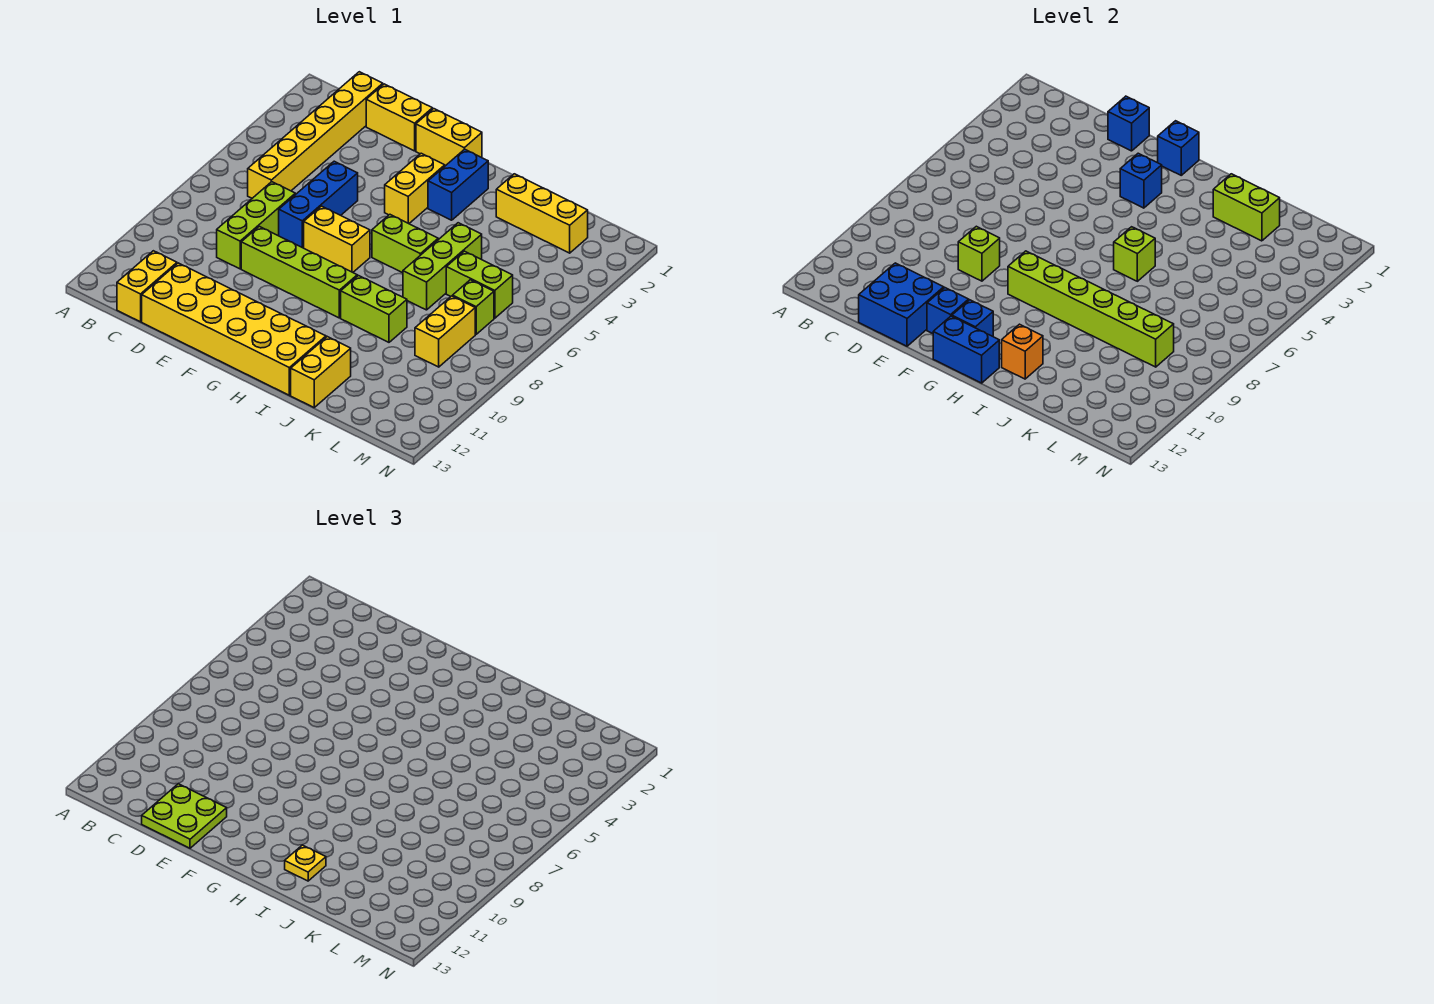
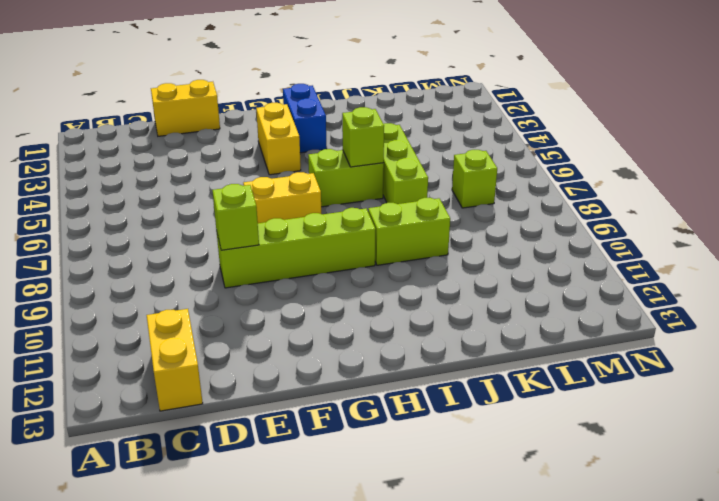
none -> yellow brick C1:C6 level 1
none -> lime brick D7:D9 level 1
none -> yellow brick D12:I13 level 1
none -> blue brick E5:E7 level 1

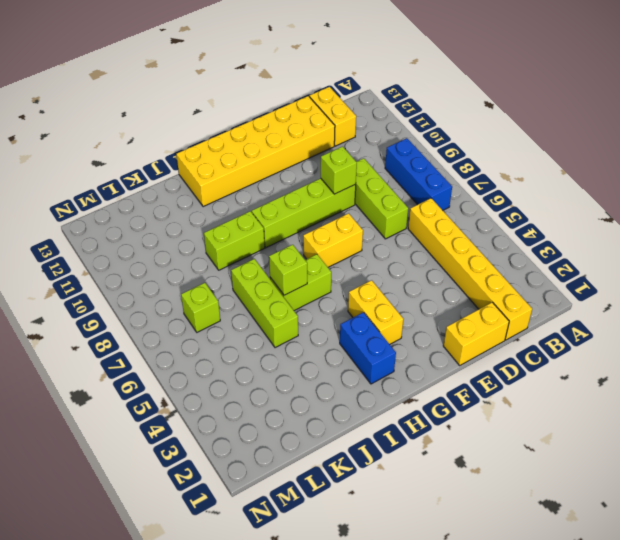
blue brick B7:B9 level 1 -> blue brick E5:E7 level 1
none -> yellow brick F1:G1 level 1
none -> yellow brick J2:L2 level 1
none -> yellow brick J12:J13 level 1
none -> lime brick K6:L6 level 1

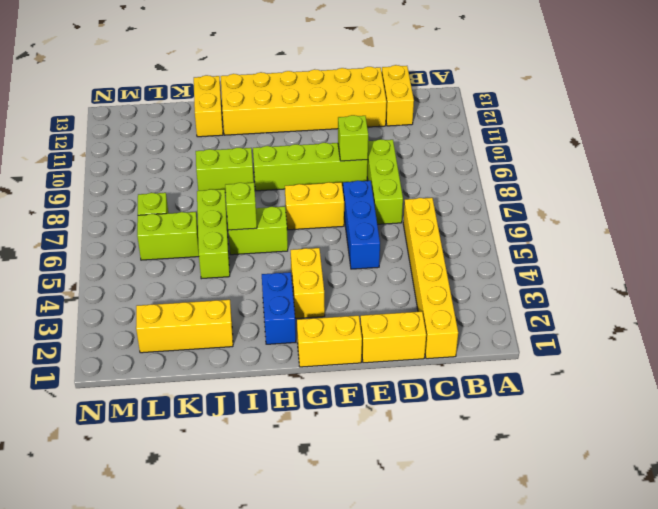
none -> yellow brick L8:L9 level 1
none -> blue brick D12:E13 level 2
none -> blue brick E1 level 2
none -> blue brick F12 level 2

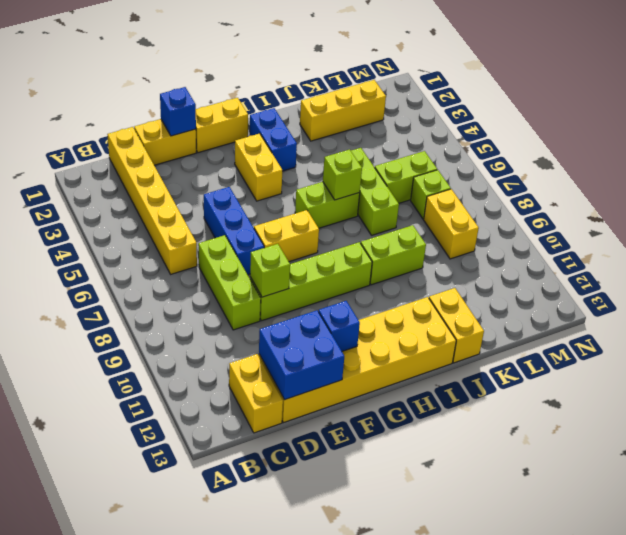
none -> blue brick G1 level 2
none -> blue brick G3 level 2
none -> lime brick G9:L9 level 2
none -> blue brick G12 level 2

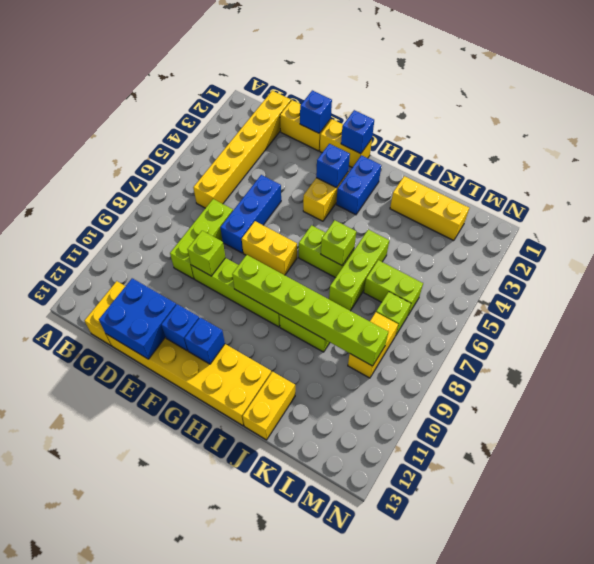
none -> blue brick G13:H13 level 2
none -> orange brick I12 level 2
none -> lime brick J2:K2 level 2
none -> lime plate D12:E13 level 3

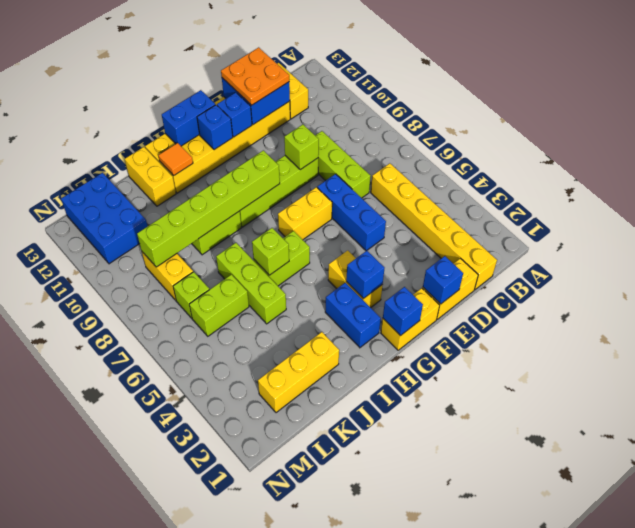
orange plate D12:E13 level 3 -> lime plate D12:E13 level 3
orange tile I12 level 2 -> orange brick I12 level 2
blue brick L11:M13 level 1 -> none
none -> lime brick J2:K2 level 2
none -> yellow plate I12 level 3

